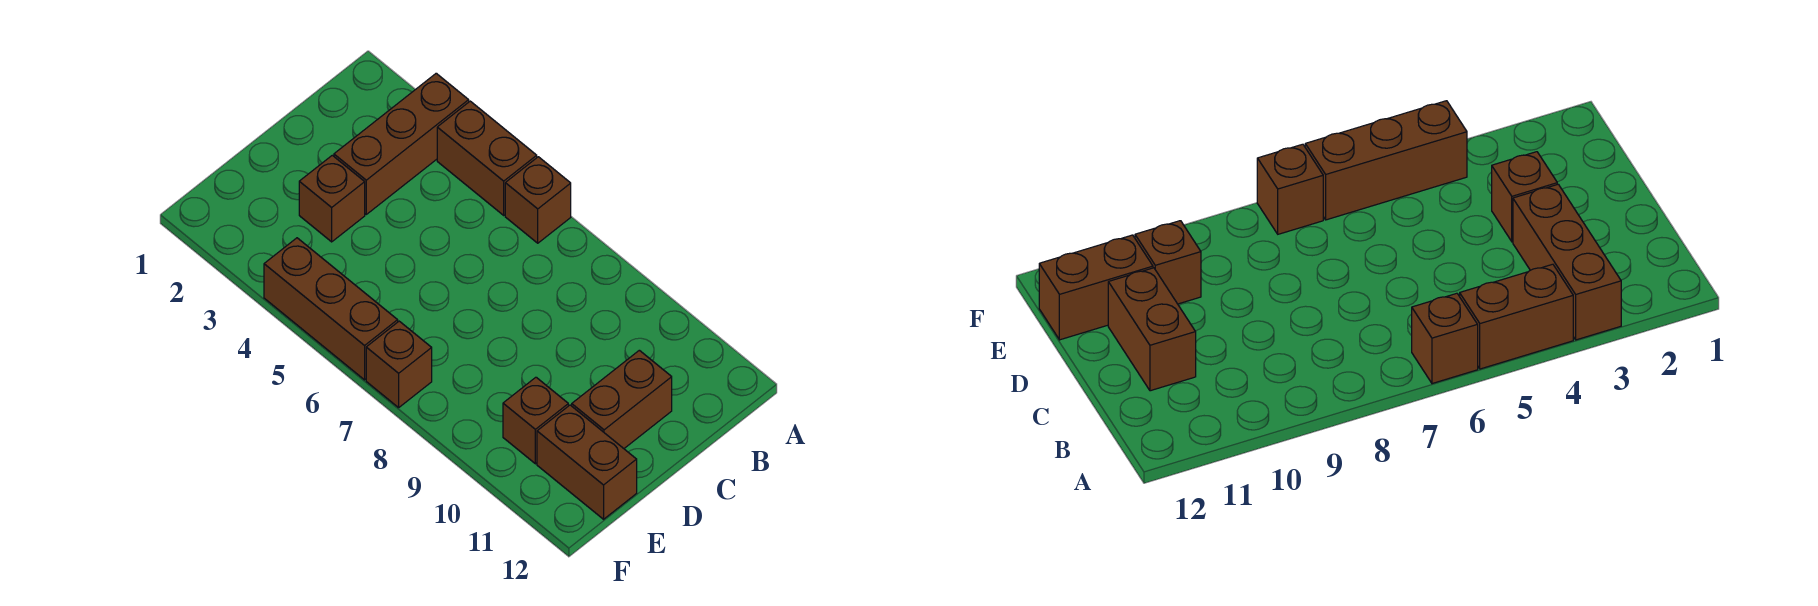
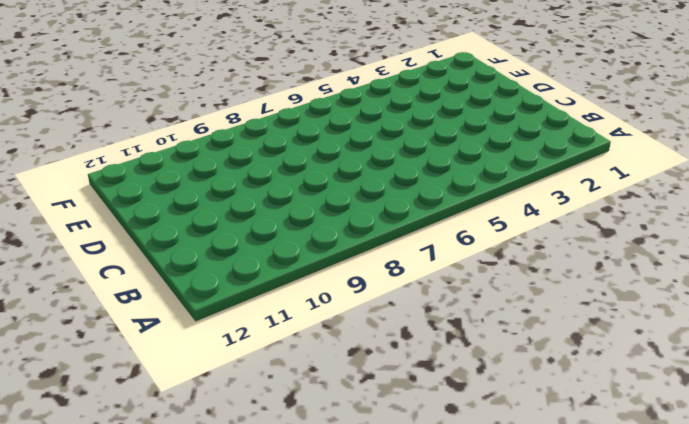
none -> brown brick A3:C3 level 1
none -> brown brick A4:A5 level 1

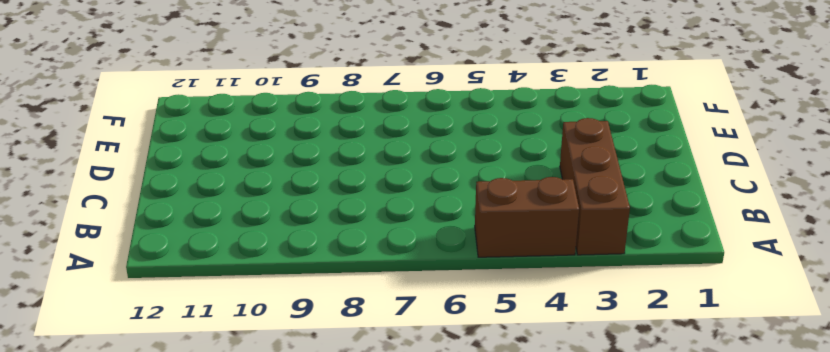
none -> brown brick A6 level 1
none -> brown brick C11:D11 level 1

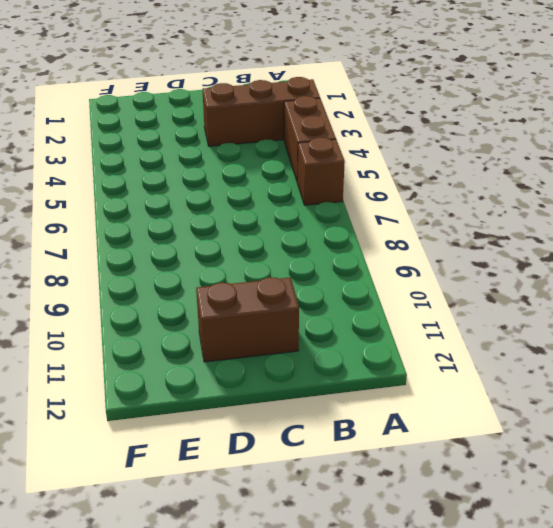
none -> brown brick D3 level 1
none -> brown brick E10 level 1

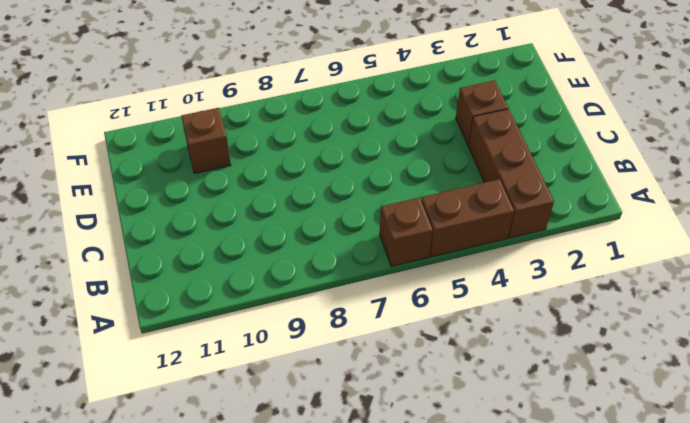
none -> brown brick C11:D11 level 1
none -> brown brick E11:E12 level 1

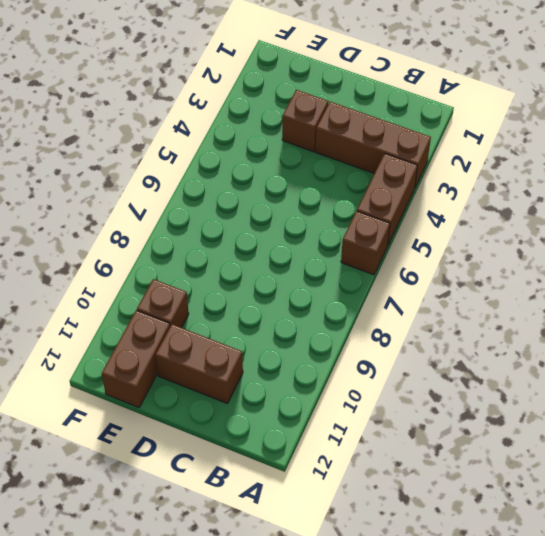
none -> brown brick F4:F6 level 1
none -> brown brick F7 level 1

